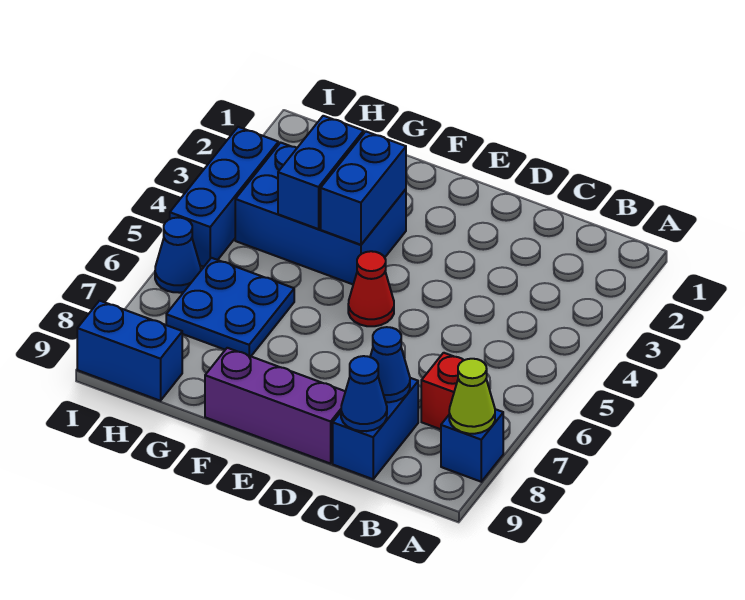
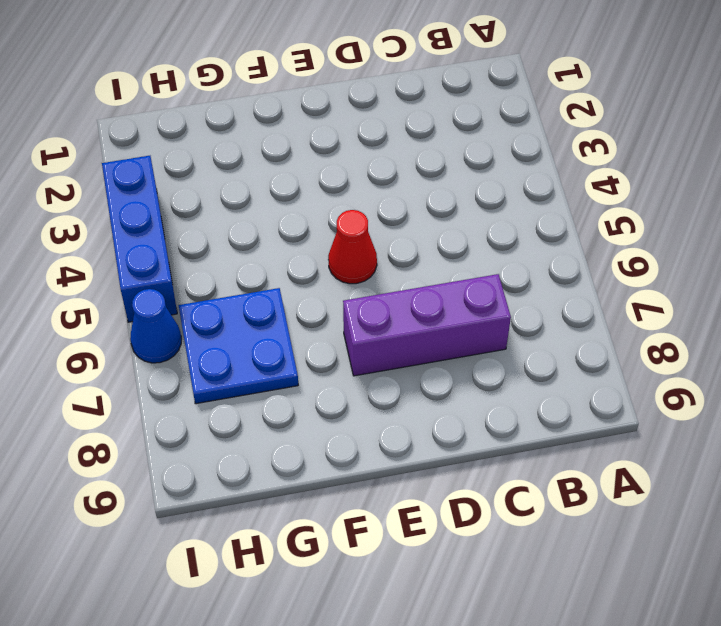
purple brick C7:E7 level 1 -> purple brick D9:F9 level 1
none -> blue brick A8 level 1
none -> red brick B7 level 1
none -> blue brick C8:C9 level 1

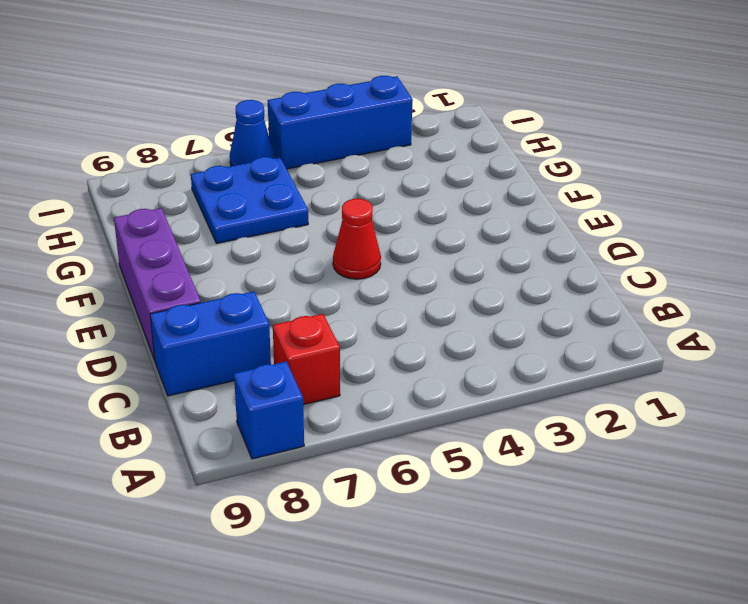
none -> blue brick F3:H4 level 1
none -> blue brick H9:I9 level 1
none -> lime cone A8 level 2

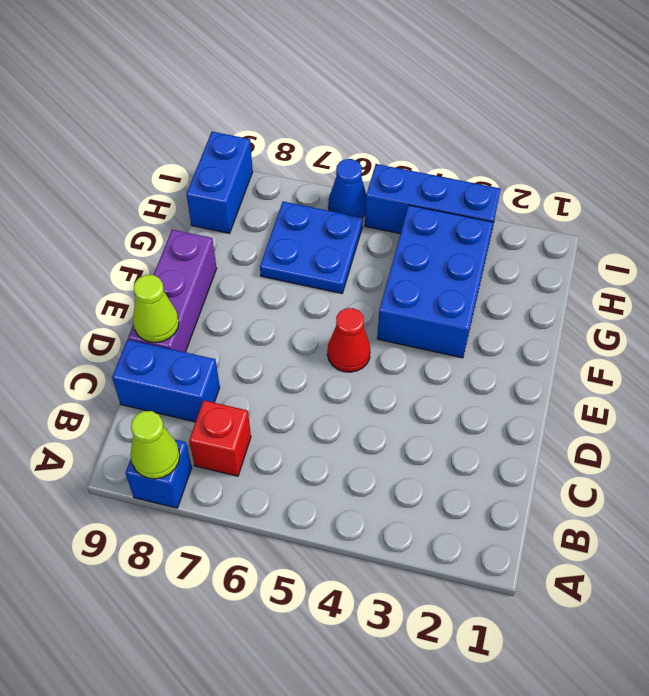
lime cone D9 level 2 -> none
none -> blue cone C8 level 2
none -> blue cone C9 level 2
none -> blue brick F3:F4 level 2

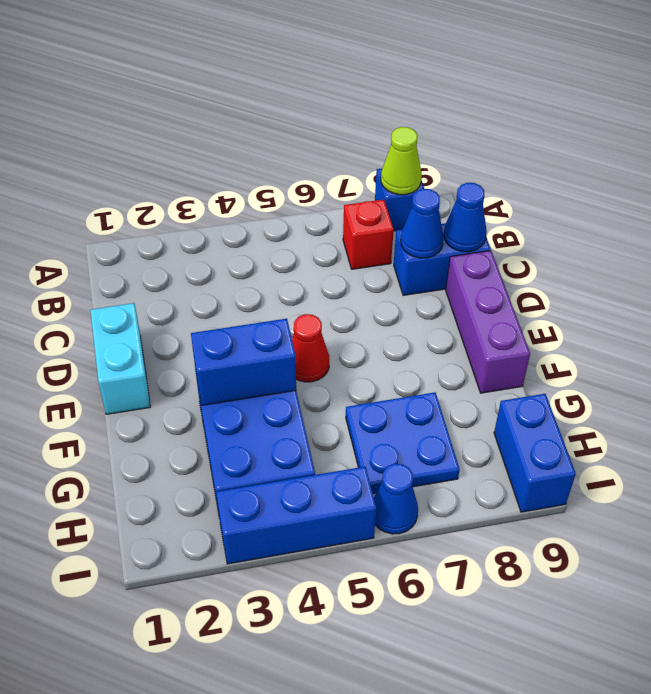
cyan brick D1:E1 level 1 -> none
none -> blue brick G3:G4 level 2

